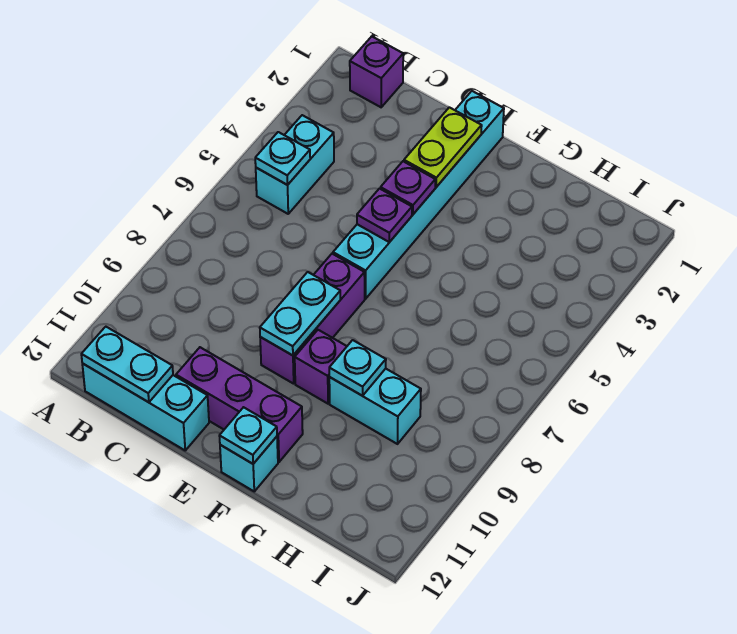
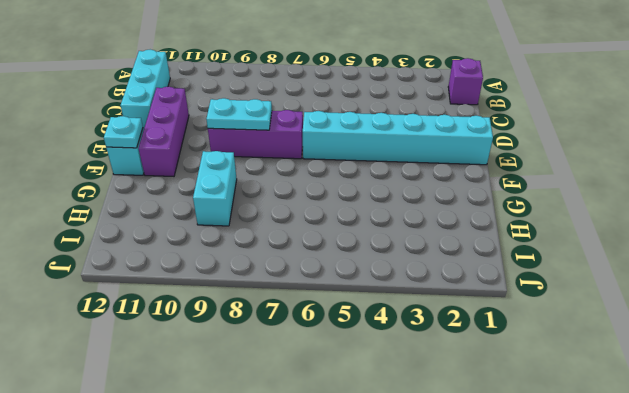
none -> cyan brick B4:B5 level 1
none -> purple brick F9 level 1
none -> cyan plate B5 level 2

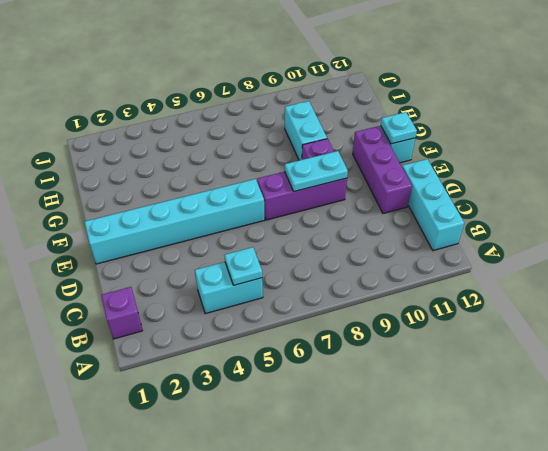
none -> cyan plate B12:C12 level 2
none -> lime plate E2:E3 level 2
none -> purple plate E4 level 2

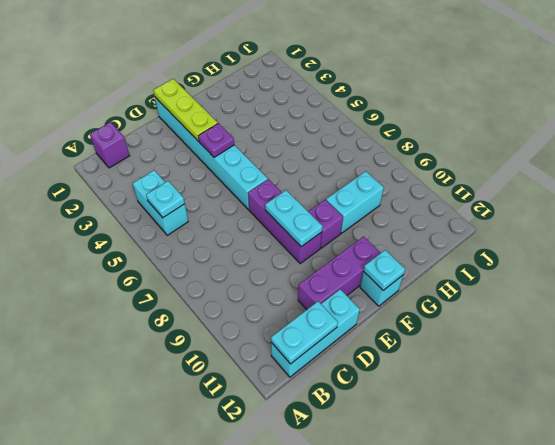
lime plate E1:E3 level 2 -> lime plate E2:E3 level 2
none -> purple plate E5 level 2
none -> cyan plate G9 level 2

